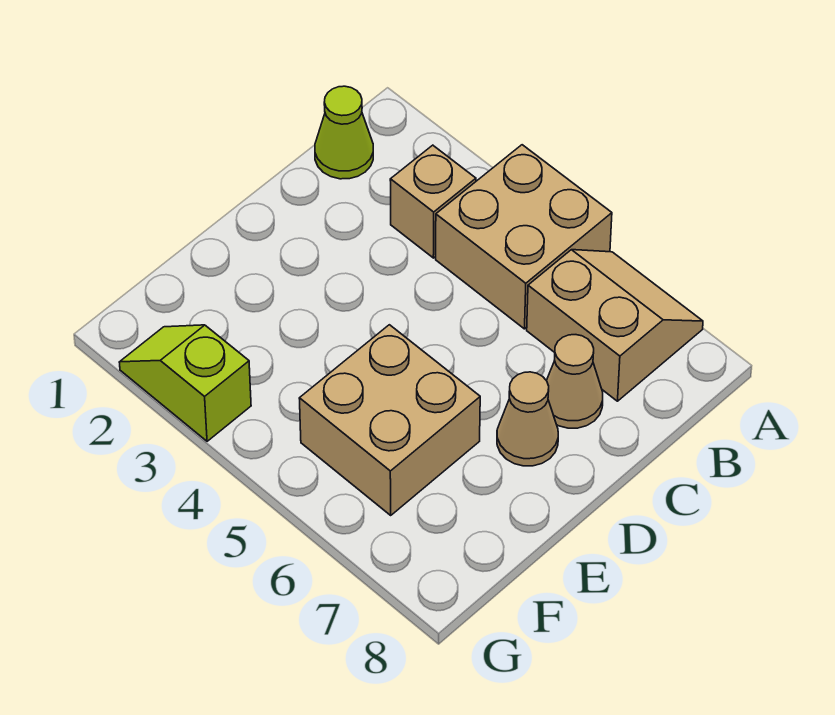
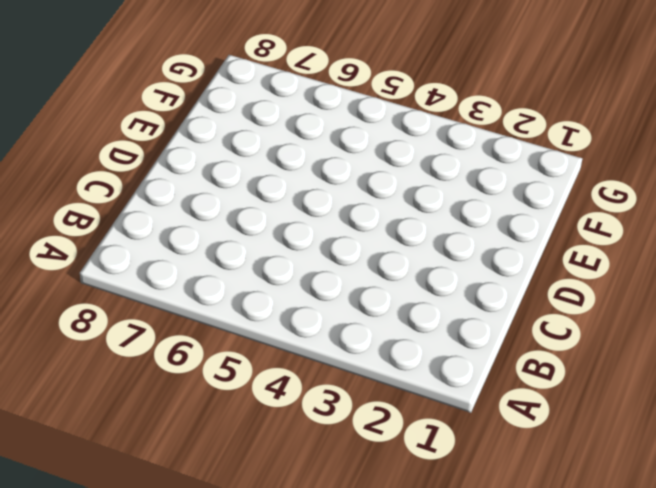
none -> tan brick A4:B5 level 1
none -> tan slope A6:B7 level 1 top B

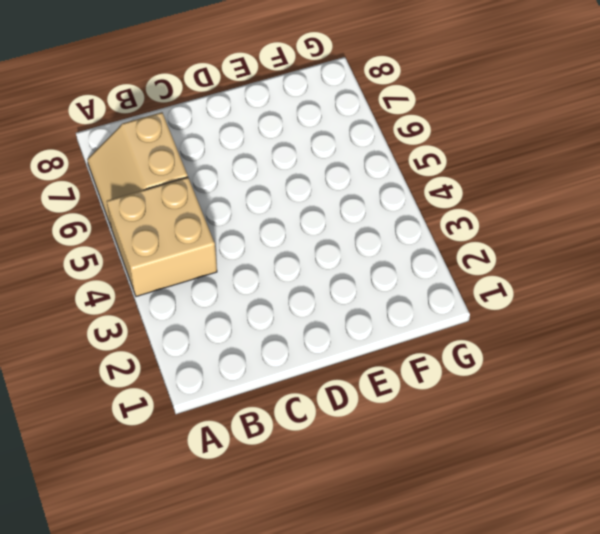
none -> lime cone B1 level 1
none -> tan brick B3 level 1

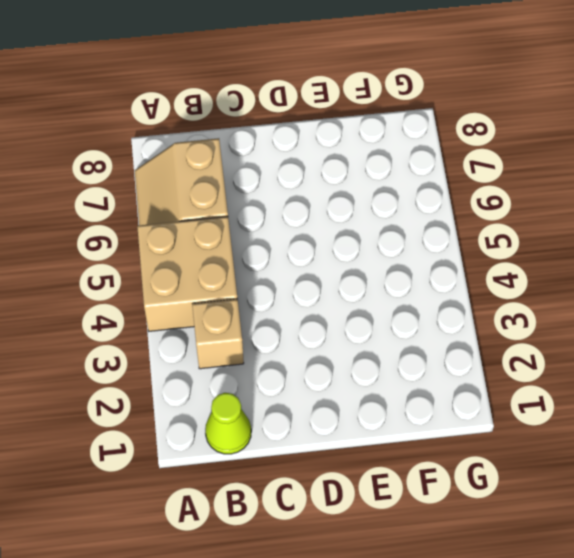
none -> tan cone C7 level 1
none -> tan cone D7 level 1

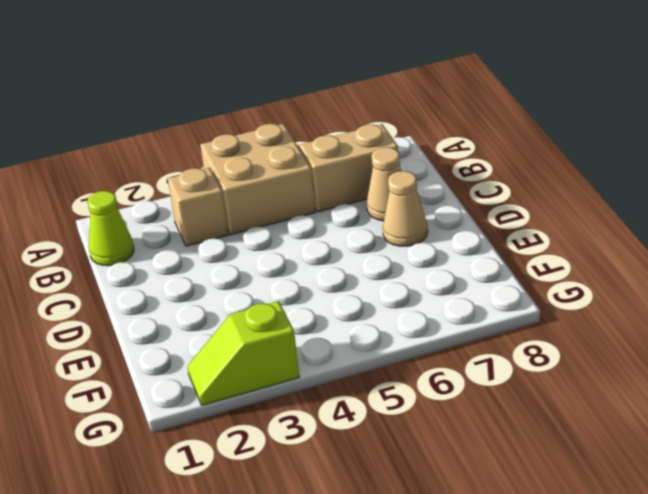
none -> tan brick E5:F6 level 1

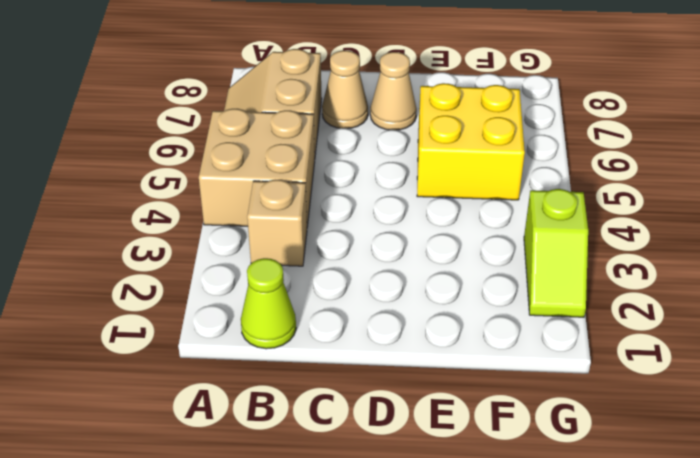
yellow brick E5:F6 level 1 -> tan brick E5:F6 level 1

